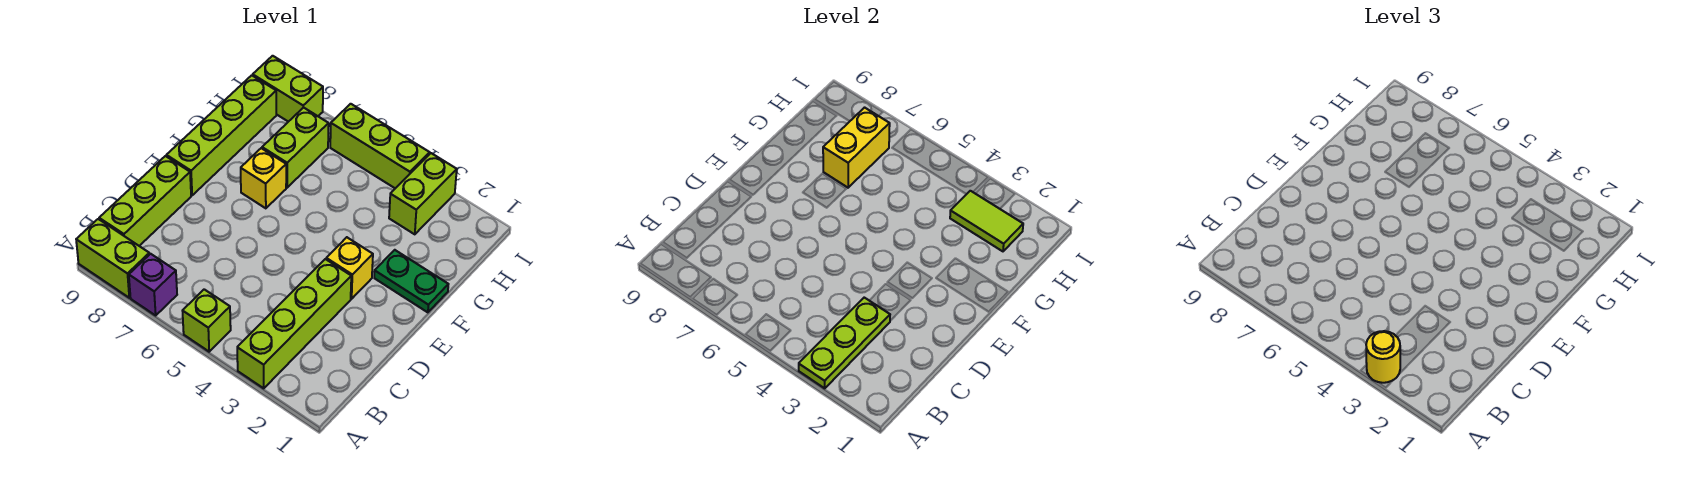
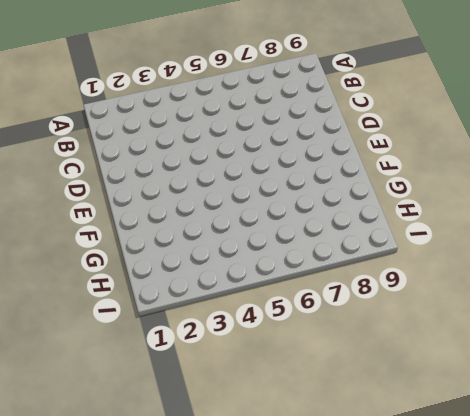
none -> lime brick A3:D3 level 1
none -> lime brick A5 level 1
none -> purple brick A7 level 1

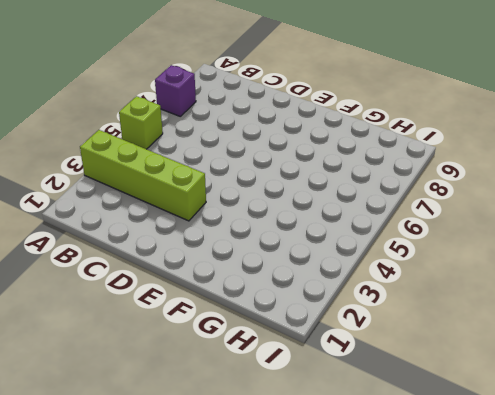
none -> lime brick A8:A9 level 1
none -> lime brick B9:D9 level 1
none -> yellow brick E3 level 1

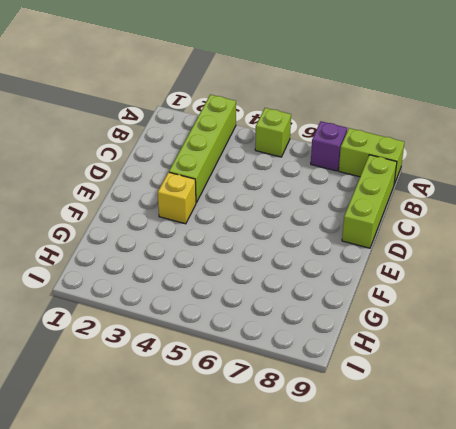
none -> lime brick E9:H9 level 1
none -> green plate F1:F2 level 1
none -> yellow brick F7 level 1

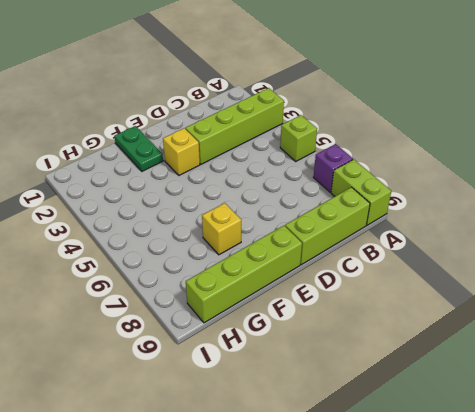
none -> lime brick G7:H7 level 1
none -> lime brick H3:I3 level 1
none -> lime brick I4:I6 level 1

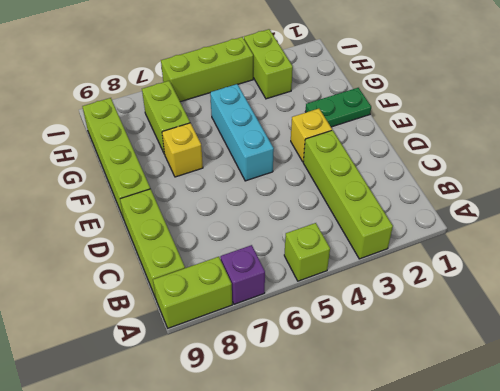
cyan brick E5:G5 level 1 -> none
none -> lime brick I8:I9 level 1
none -> lime plate A3:C3 level 2
none -> yellow brick G7:H7 level 2

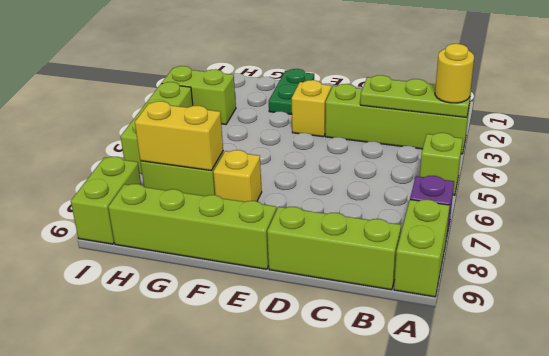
none -> lime tile H2:H3 level 2

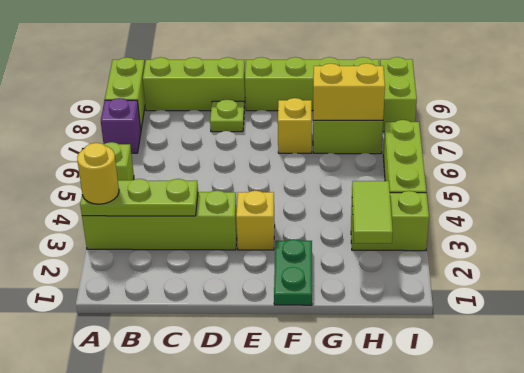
lime plate D8 level 1 -> none

